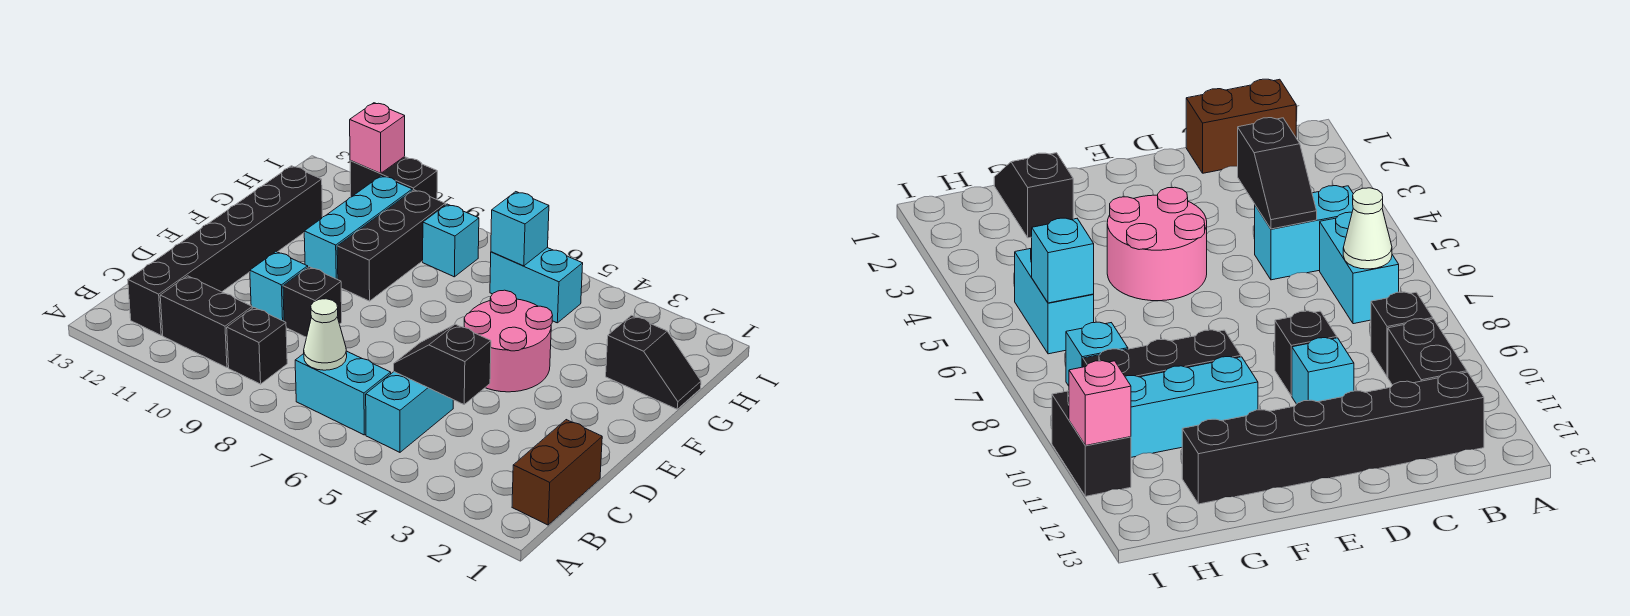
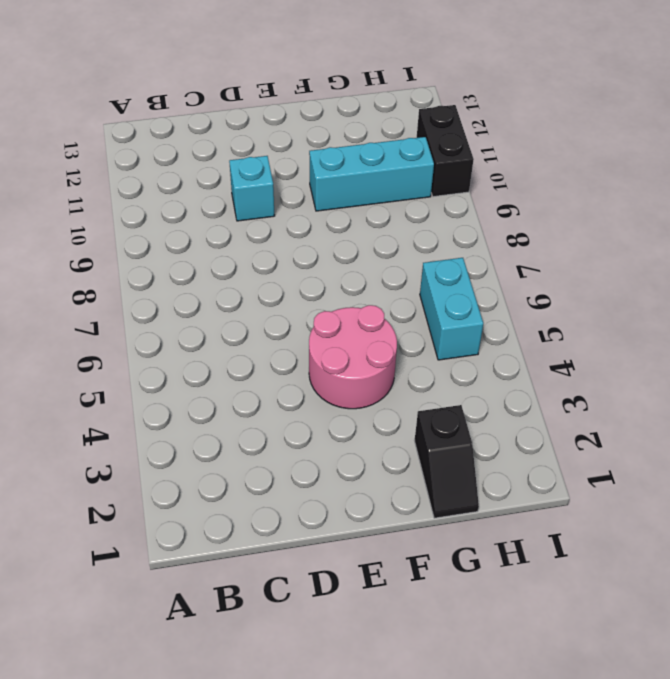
none -> brown brick B1:C1 level 1
none -> cyan brick B5:C5 level 1
none -> cyan brick B6:B7 level 1

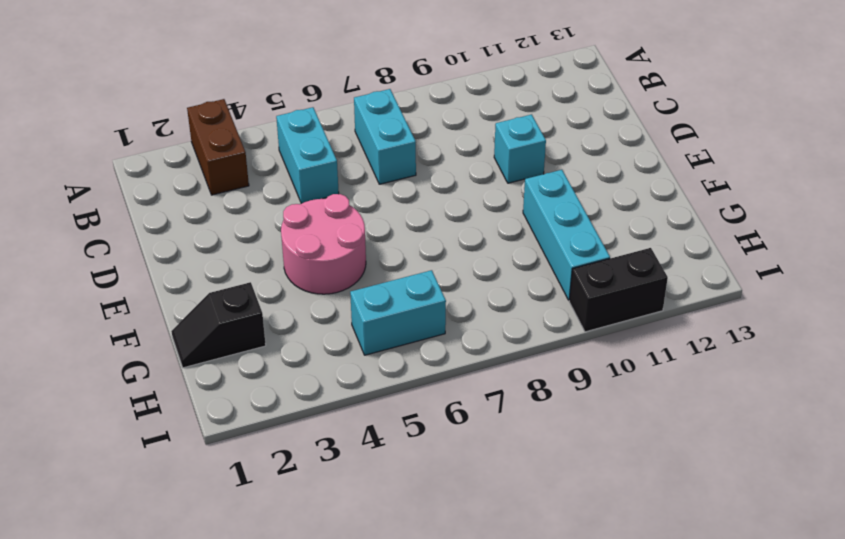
brown brick A3:B3 level 1 -> brown brick B1:C1 level 1
cyan brick B7:C7 level 1 -> cyan brick B6:B7 level 1
none -> black brick B9 level 1
none -> black brick B10:B11 level 1
none -> black brick B12:G12 level 1

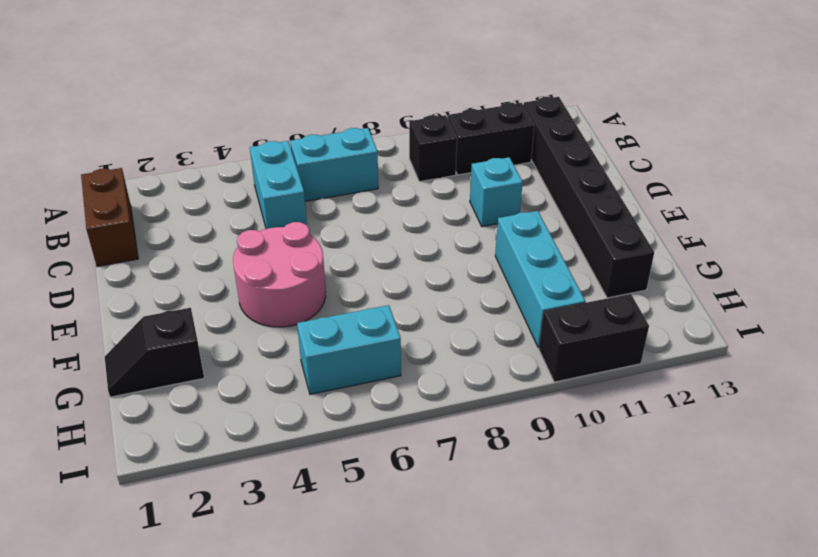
none -> black brick D9 level 1
none -> black brick F9:H9 level 1
none -> cyan brick H8 level 1

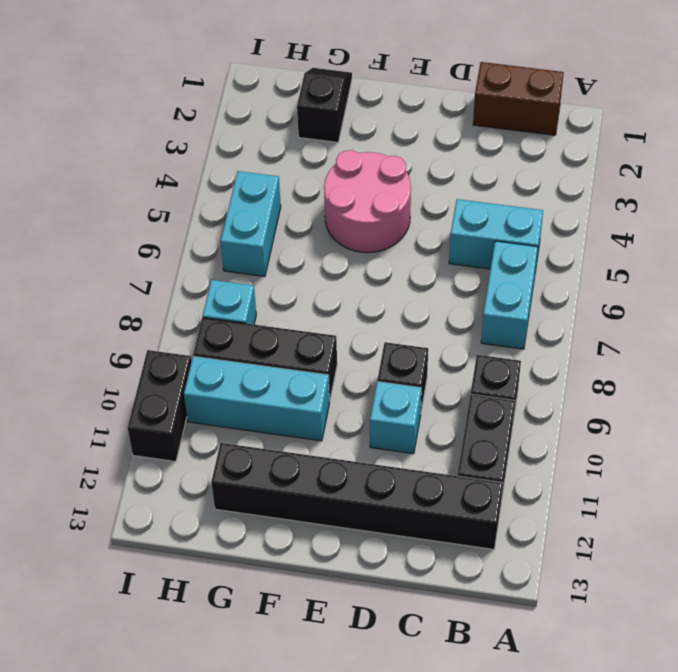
none -> white cone B7 level 2
none -> black slope C4:C5 level 2 top 4
none -> cyan brick H6 level 2

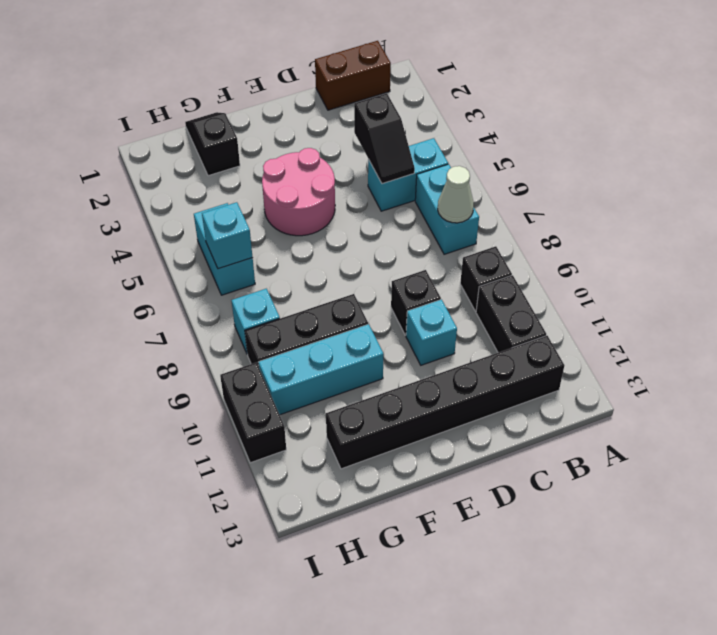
none -> pink brick I11 level 2

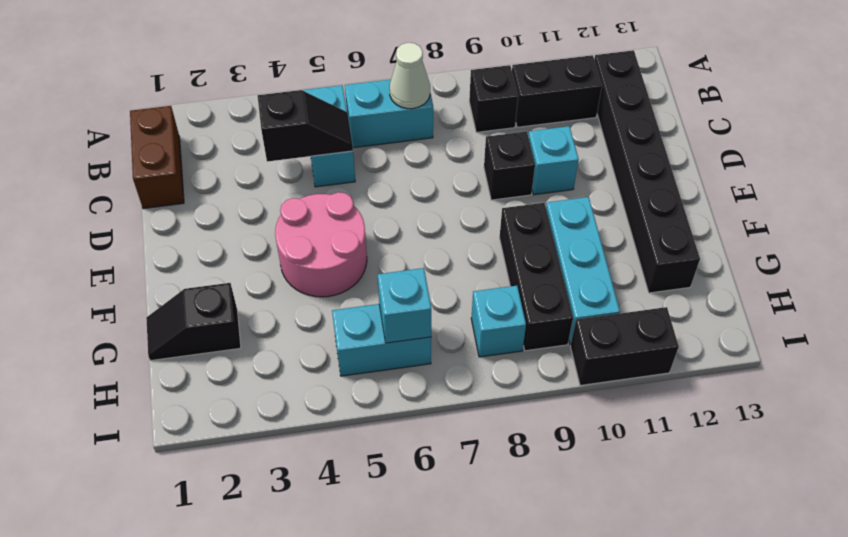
none -> pink brick I11 level 2

